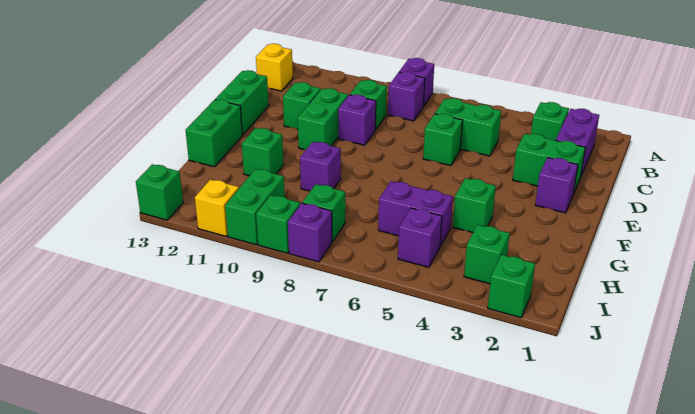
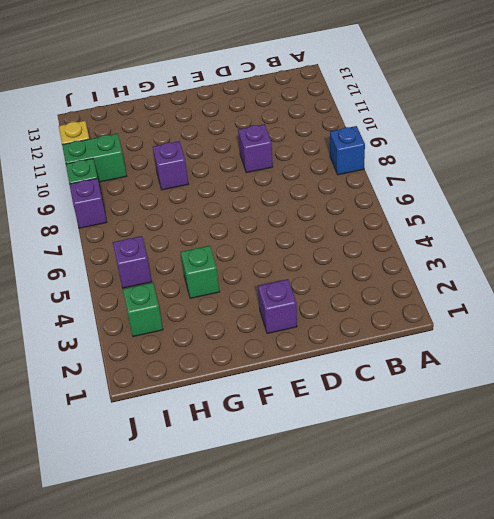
blue brick A8 level 1 -> purple brick A8 level 1
none -> purple brick B2:C2 level 1
none -> green brick B3 level 1
none -> purple brick B8 level 1

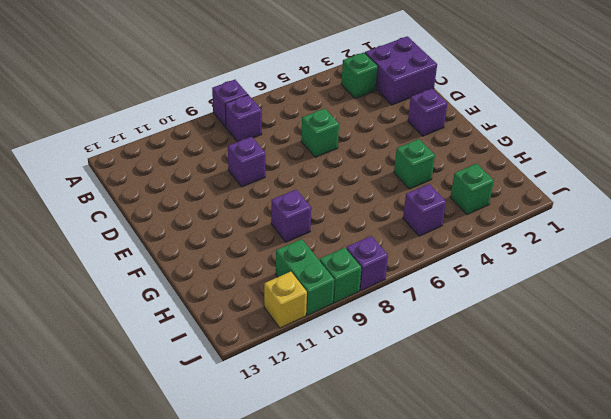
purple brick B1:C2 level 1 -> purple brick B2:C2 level 1
none -> yellow brick B13 level 1
none -> green brick C5:C6 level 1
none -> green brick C9 level 1

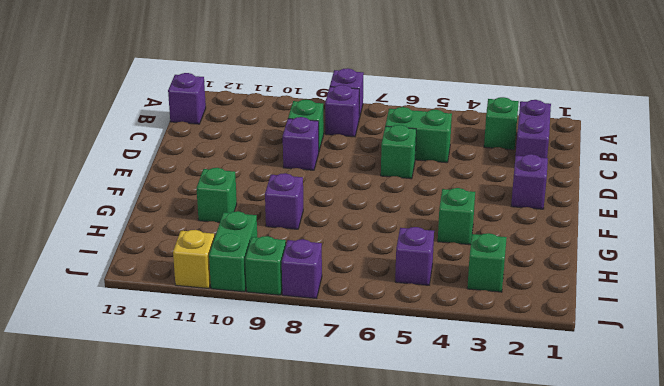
purple brick B13 level 1 -> yellow brick B13 level 1
none -> green brick D2:D3 level 1
none -> green brick D10:E10 level 1
none -> green brick D11 level 1

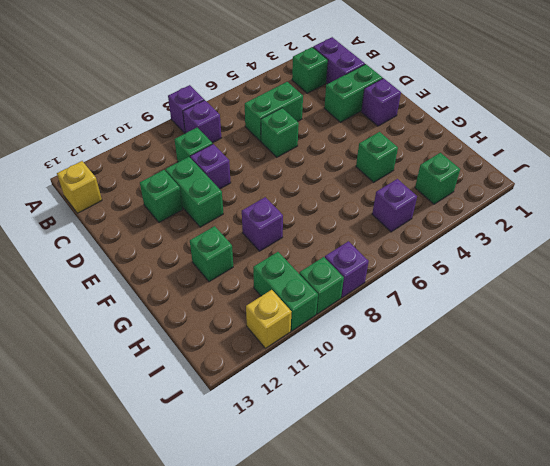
none -> green brick D13:E13 level 1
none -> green brick F13:G13 level 1
none -> purple brick H5:H6 level 1

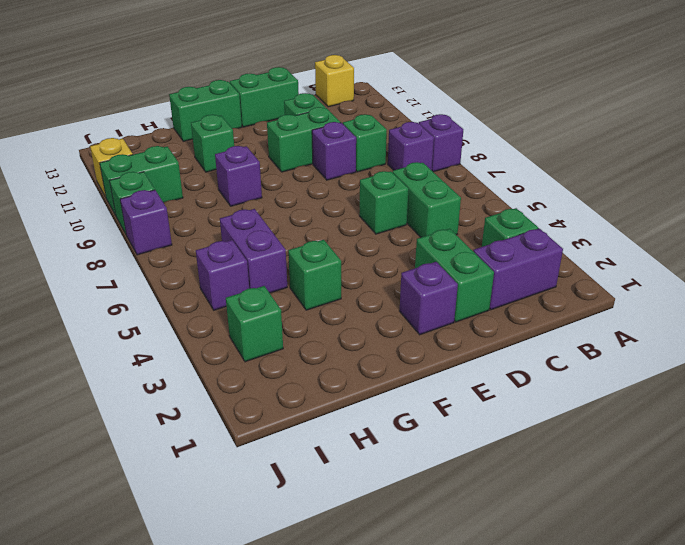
none -> green brick I8 level 1
none -> green brick J2 level 1
none -> green brick J13 level 1

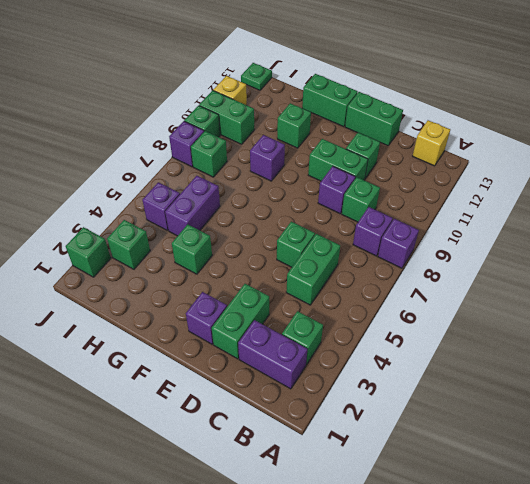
green plate J13 level 1 -> green brick J13 level 1

